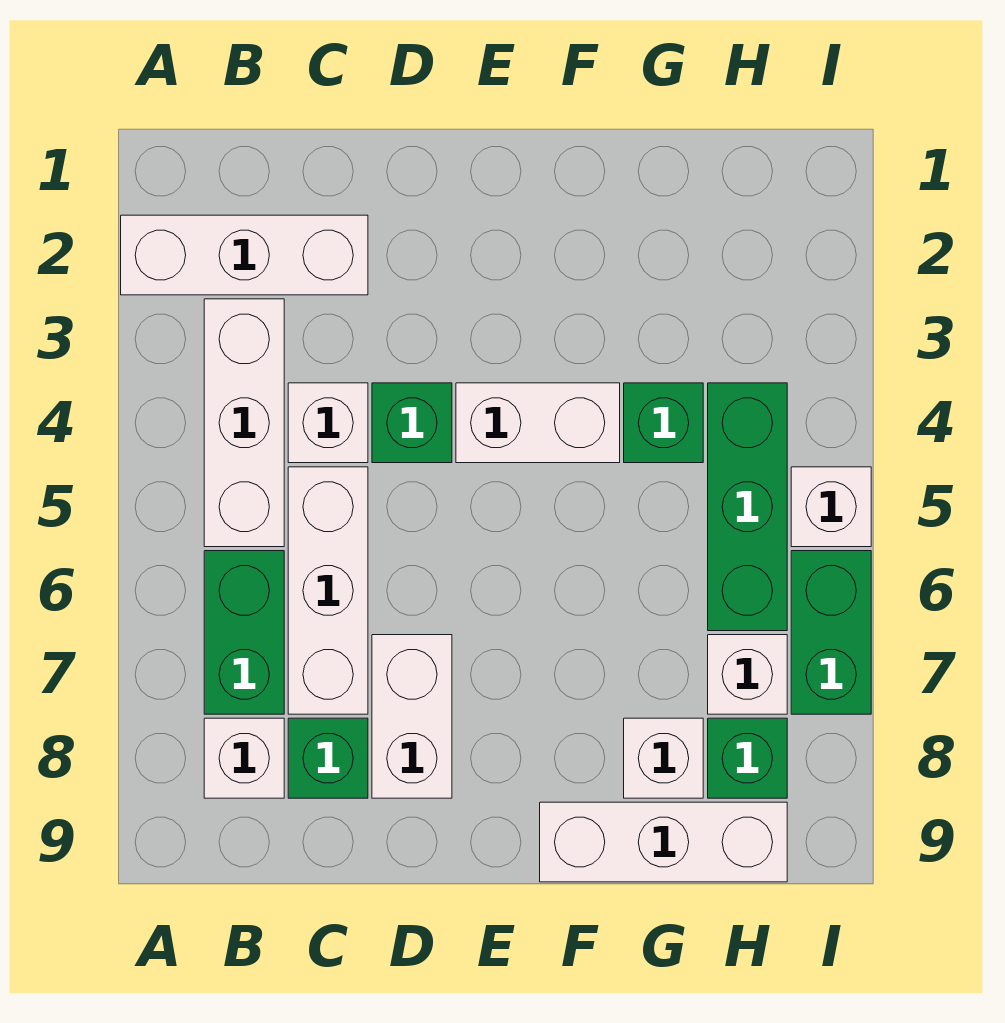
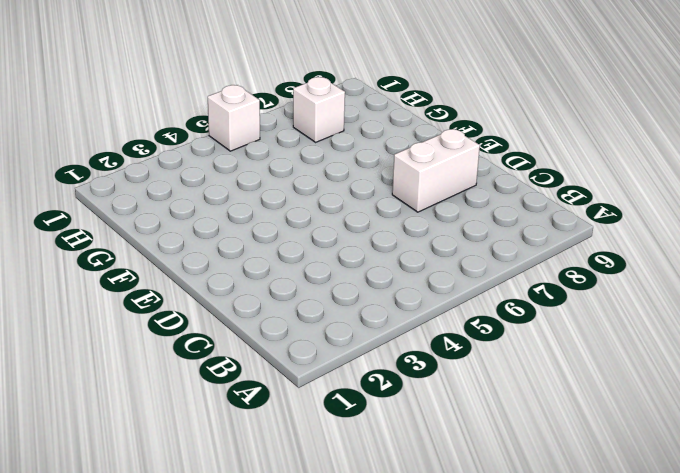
none -> white brick A2:C2 level 1
none -> white brick B3:B5 level 1
none -> green brick B6:B7 level 1

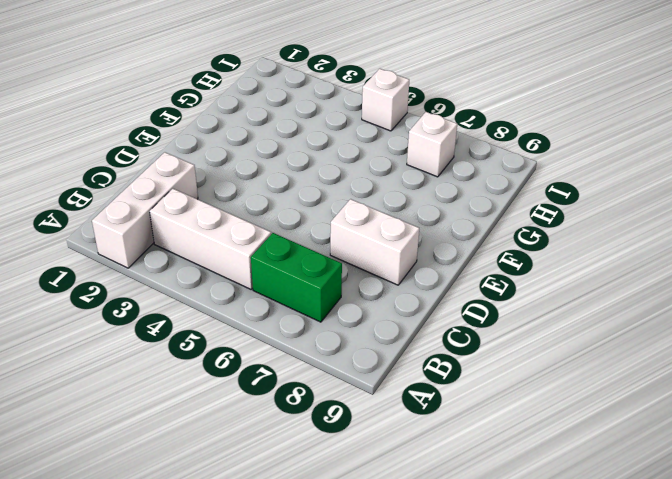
none -> white brick B8 level 1
none -> white brick C4 level 1
none -> white brick C5:C7 level 1

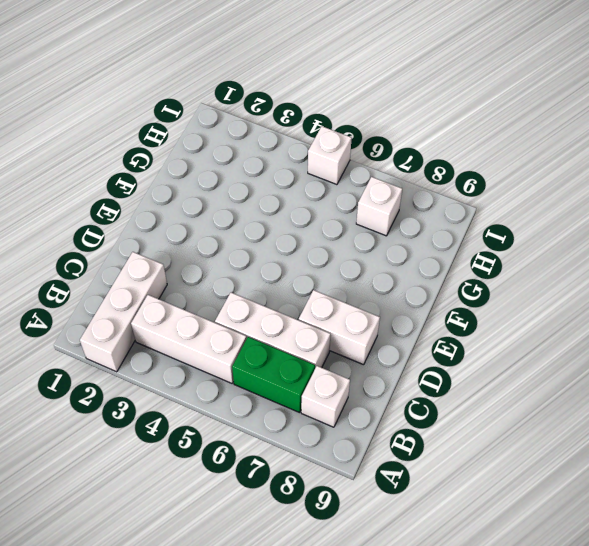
none -> white brick C4 level 1
none -> green brick C8 level 1
none -> green brick D4 level 1

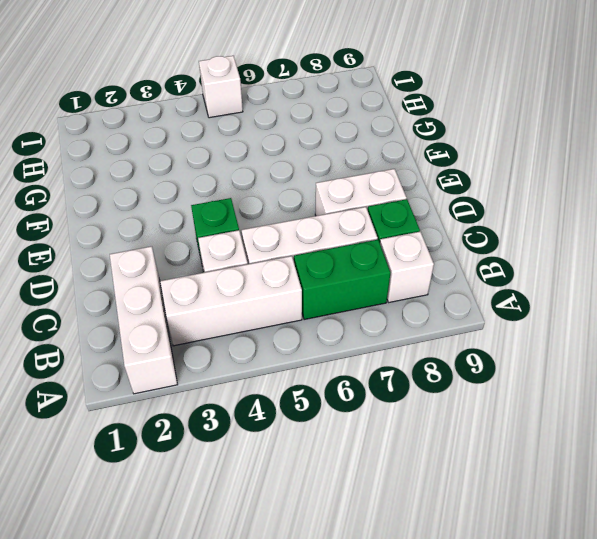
none -> white brick E4:F4 level 1
none -> white brick F9:H9 level 1
none -> green brick G4 level 1

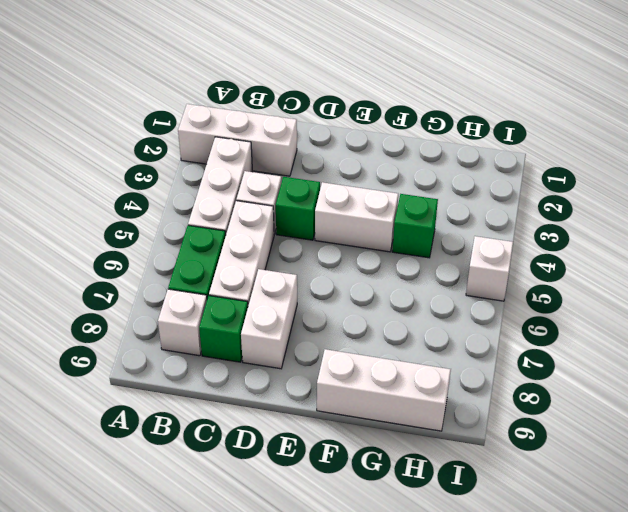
none -> white brick G8 level 1
none -> green brick H4:H6 level 1
none -> white brick H7 level 1

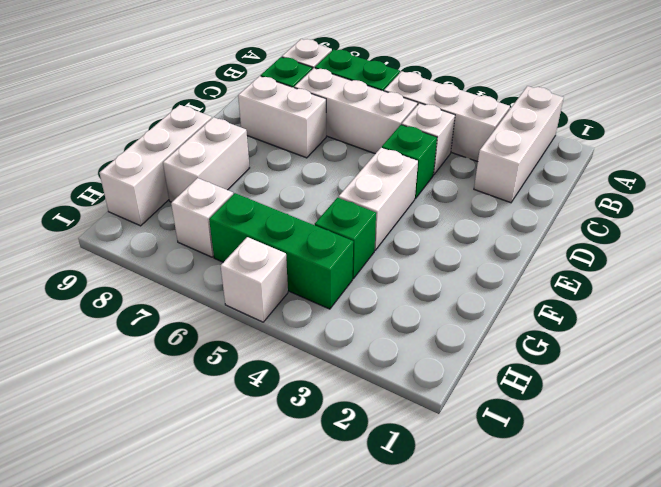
white brick F8:G8 level 1 -> white brick G8 level 1
none -> green brick H8 level 1
none -> green brick I6:I7 level 1

